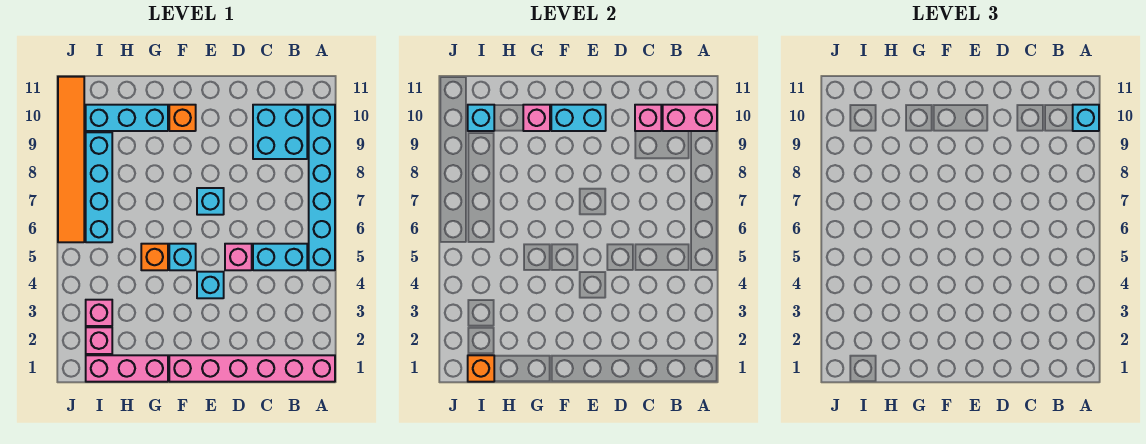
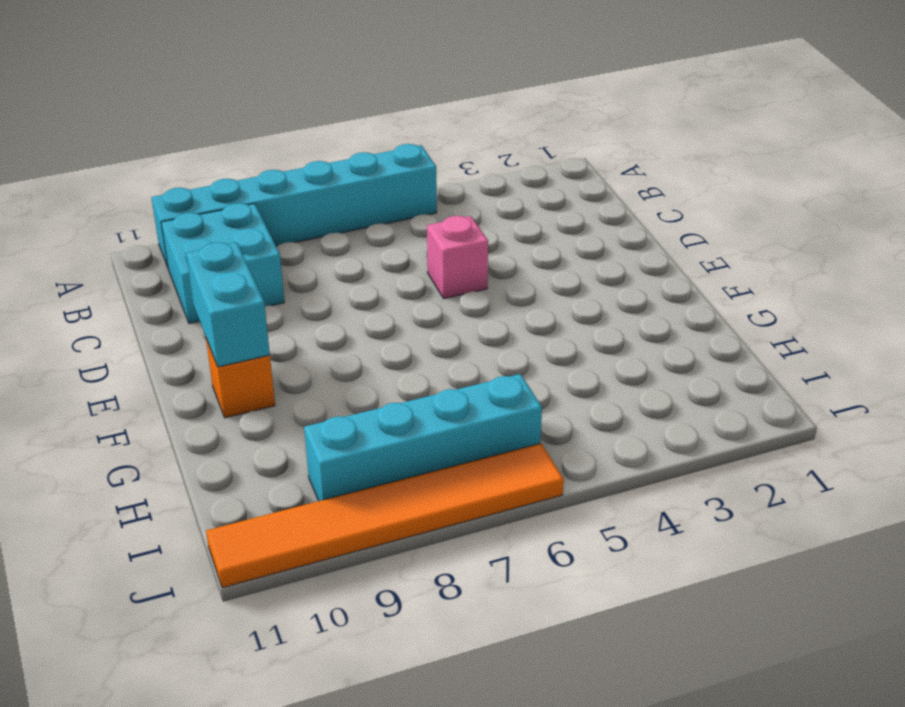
none -> pink brick A1:F1 level 1
none -> cyan brick B5:C5 level 1
none -> cyan brick E4 level 1

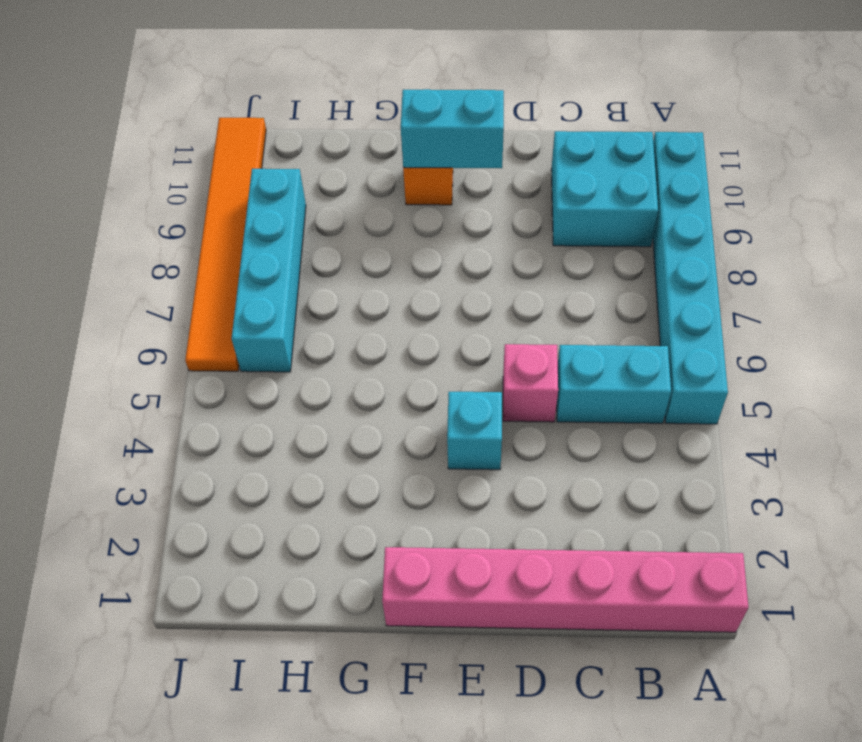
none -> cyan brick E7 level 1
none -> cyan brick F5 level 1
none -> pink brick G1:I1 level 1

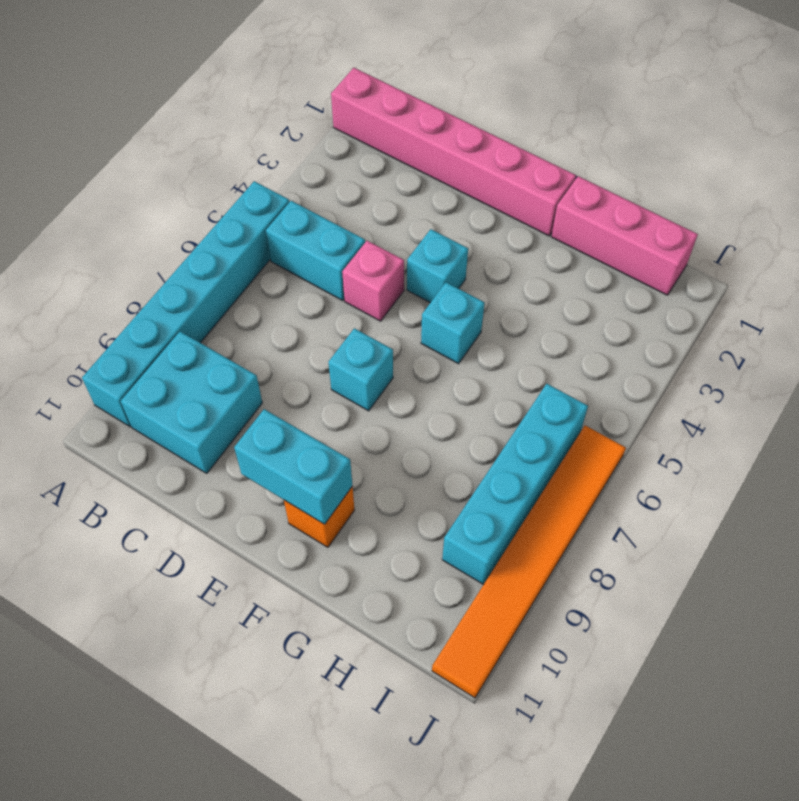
none -> orange brick G5 level 1
none -> cyan brick G10:I10 level 1
none -> pink brick I2 level 1

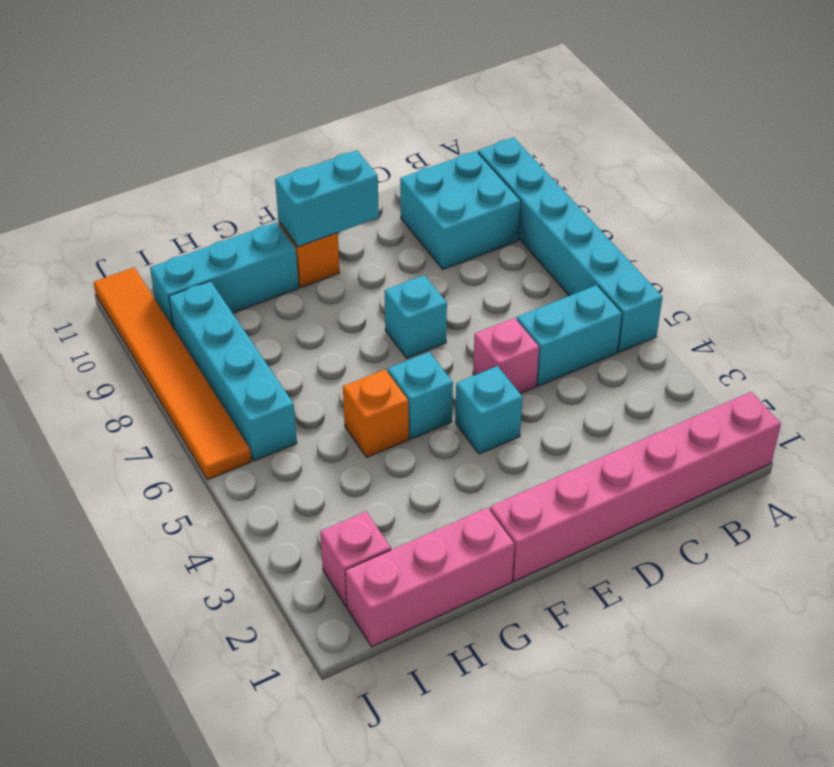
none -> pink brick I3 level 1
none -> pink brick A10:B10 level 2
none -> pink brick C10 level 2

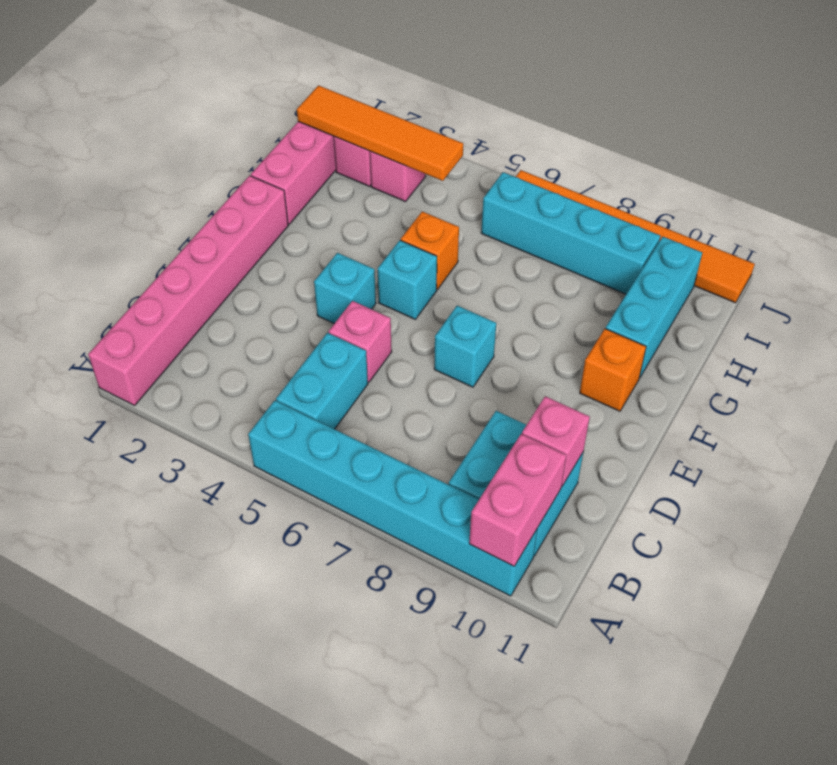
orange tile I1:I4 level 2 -> orange brick I1 level 2
none -> cyan brick E10:F10 level 2
none -> pink brick G10 level 2
none -> cyan brick I10 level 2

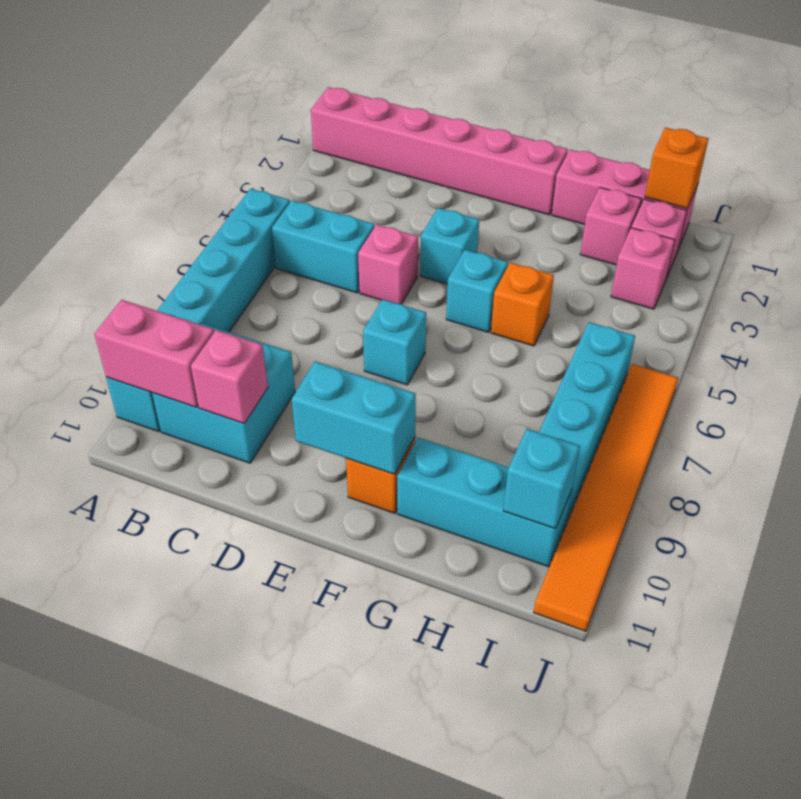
pink brick H2 level 1 -> pink brick G10 level 2
none -> cyan brick A10 level 3

